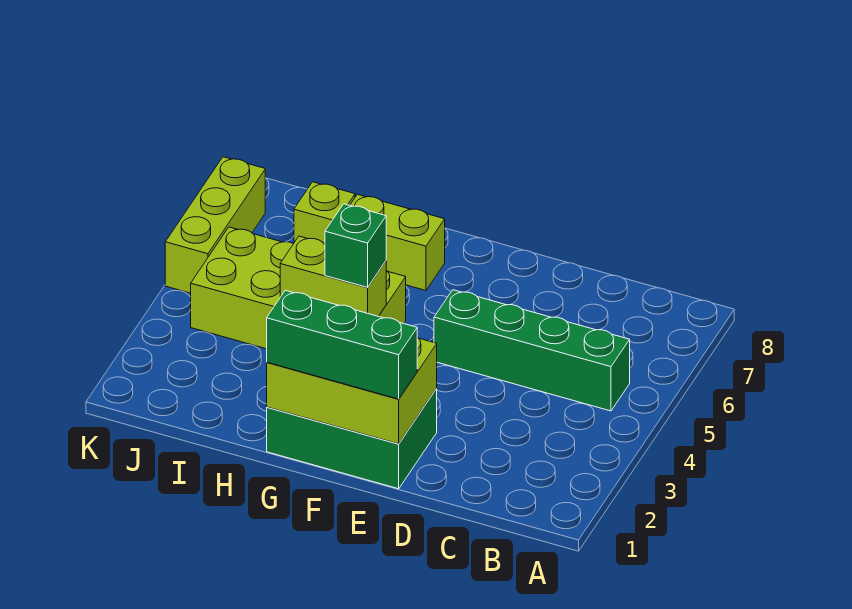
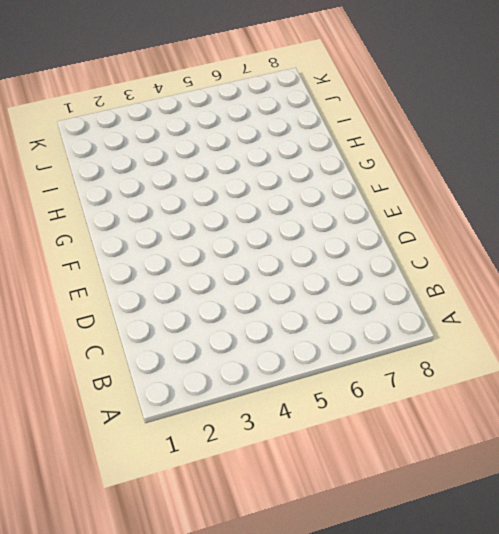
none -> green brick B5:E5 level 1
none -> green brick E1:G2 level 1

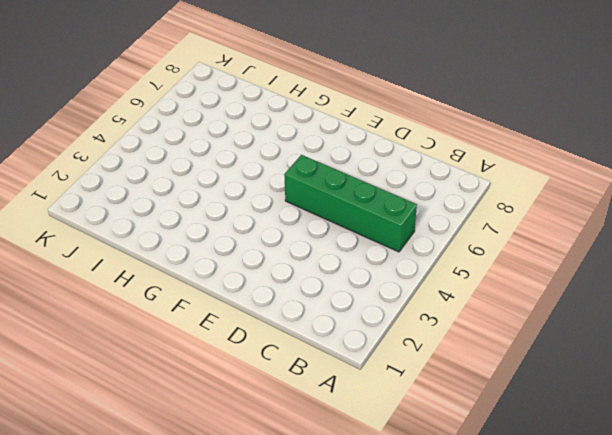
none -> green brick E1:G2 level 1
none -> lime brick G4:J5 level 1

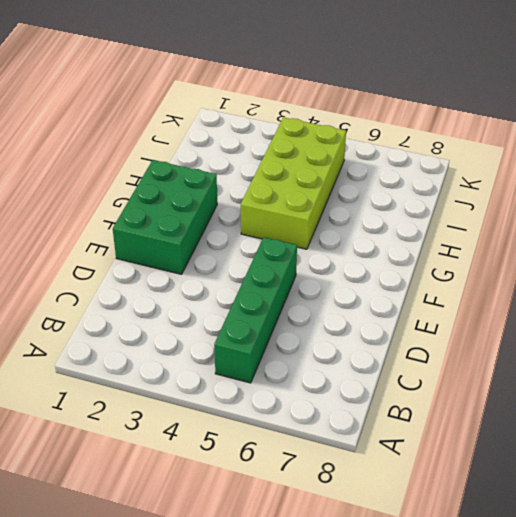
none -> lime brick G7:H7 level 1
none -> lime brick I7 level 1

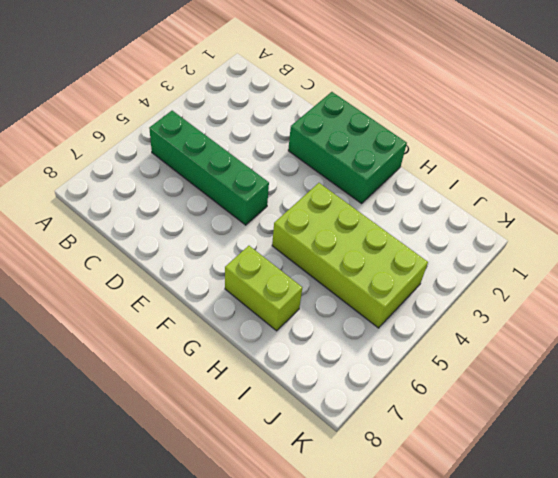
none -> lime brick I7 level 1
none -> lime brick K5:K7 level 1

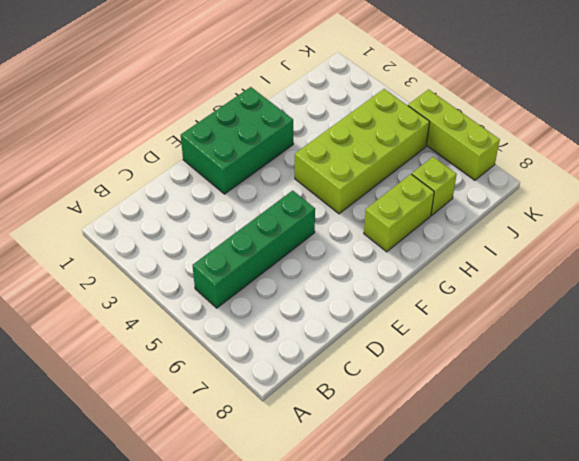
none -> lime brick E1:G2 level 2
none -> lime brick G4:H4 level 2

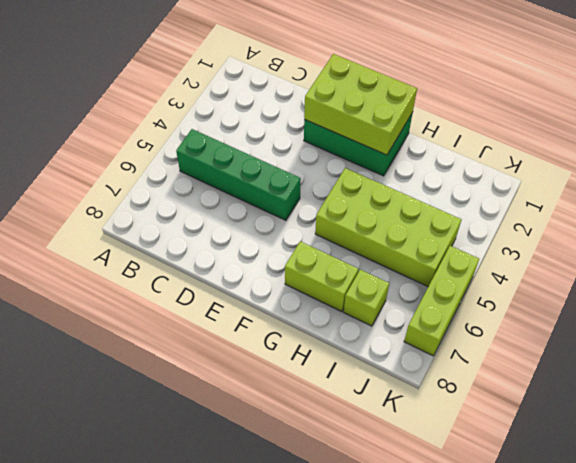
none -> lime brick G4:H4 level 2
none -> green brick E1:G1 level 3

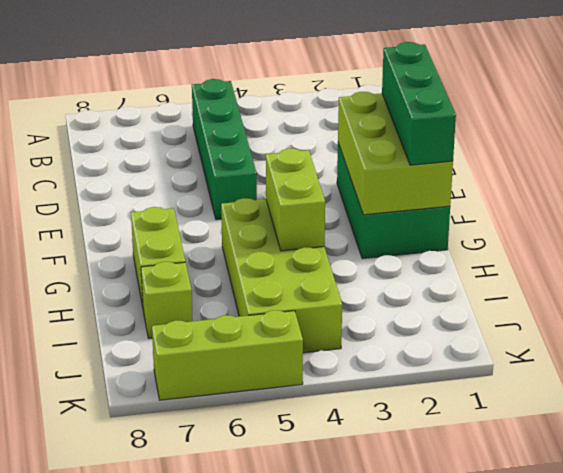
none -> green brick G4 level 3

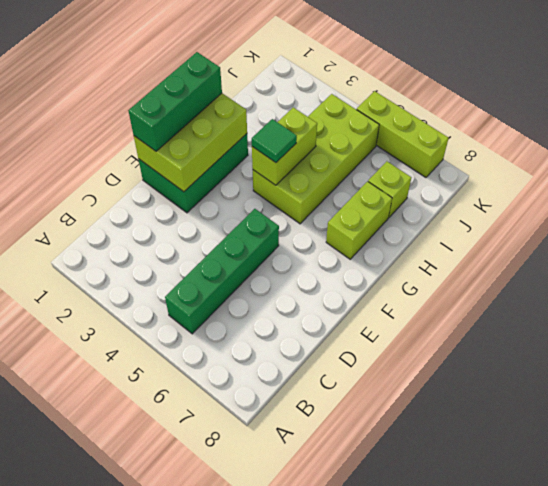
green tile G4 level 3 -> green brick G4 level 3

